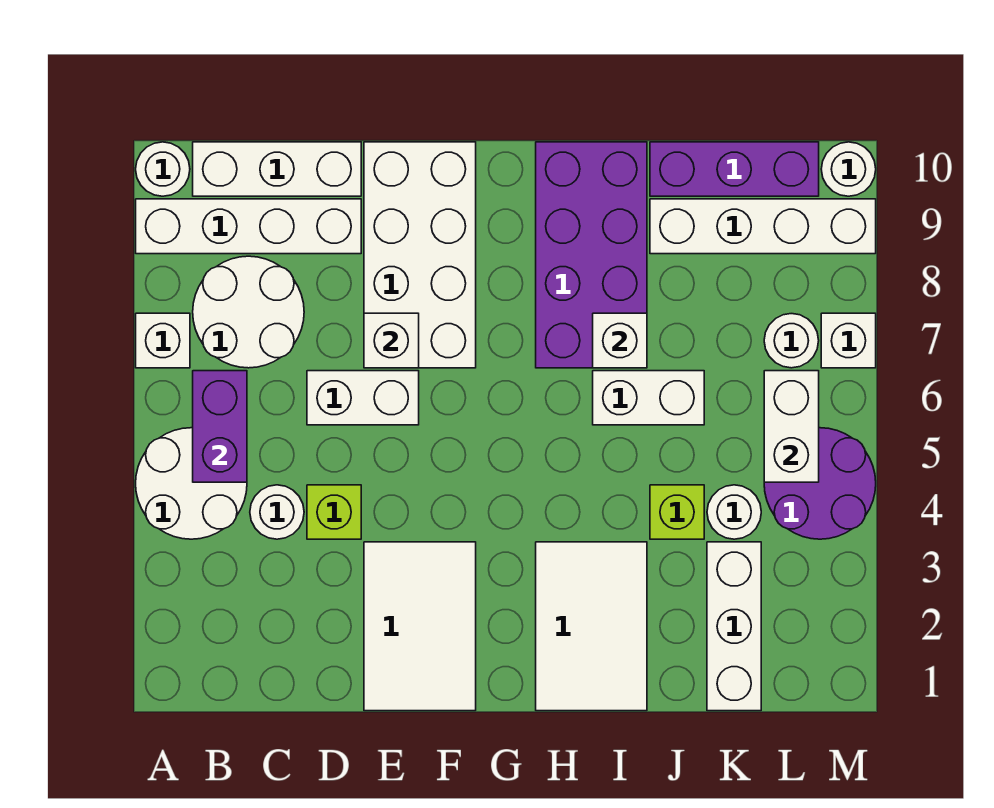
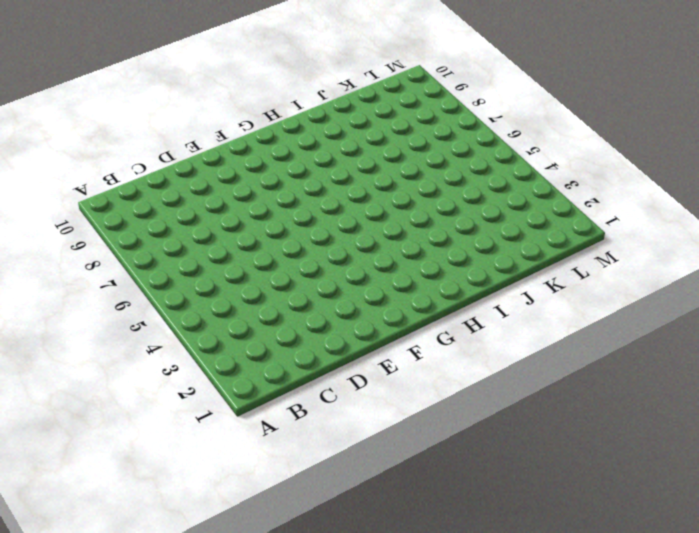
none -> white round brick A4:B5 level 1
none -> white brick A7 level 1
none -> white brick A9:D9 level 1

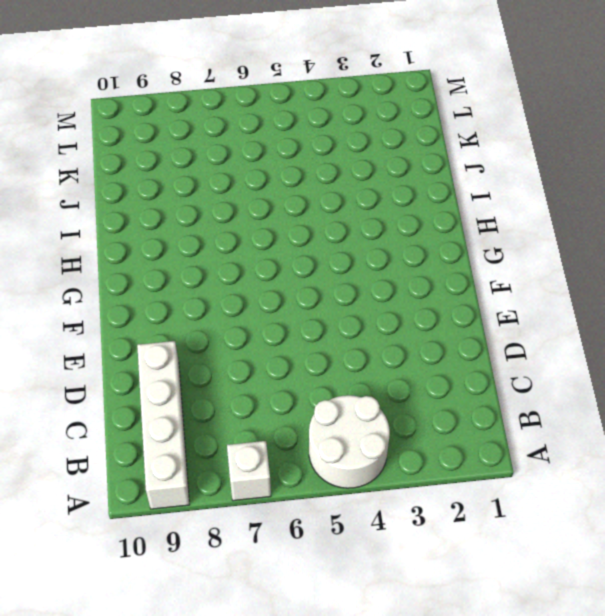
none -> white round brick A10 level 1
none -> white round brick B7:C8 level 1
none -> white brick B10:D10 level 1

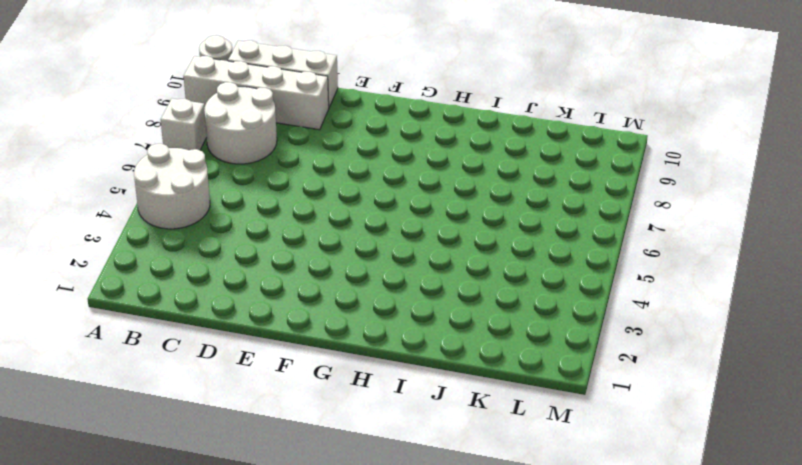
none -> white round brick C4 level 1
none -> lime brick D4 level 1
none -> white brick D6:E6 level 1

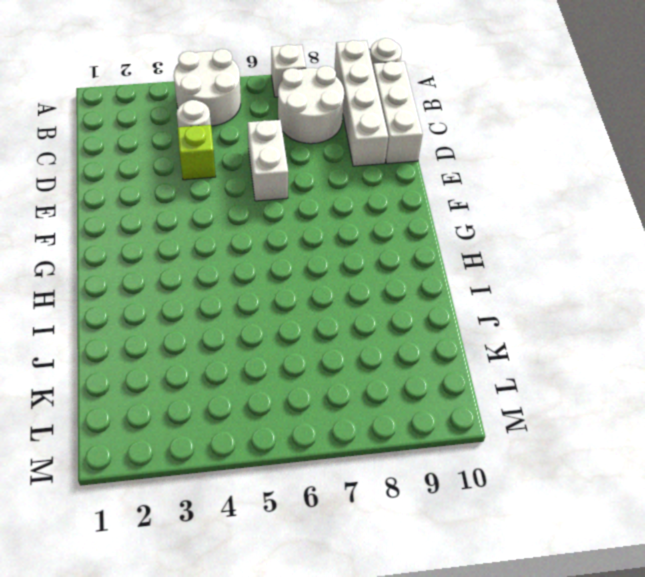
none -> white tile E1:F3 level 1
none -> white brick E7:F10 level 1
none -> white tile H1:I3 level 1

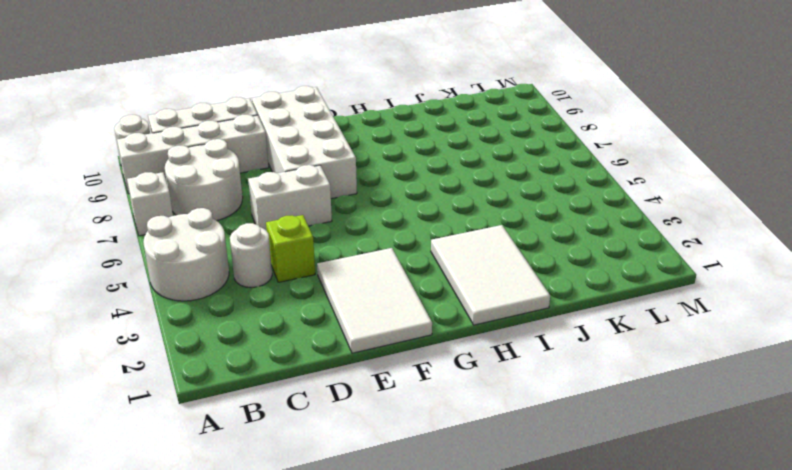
none -> purple brick H7:I10 level 1
none -> white brick I6:J6 level 1
none -> lime brick J4 level 1

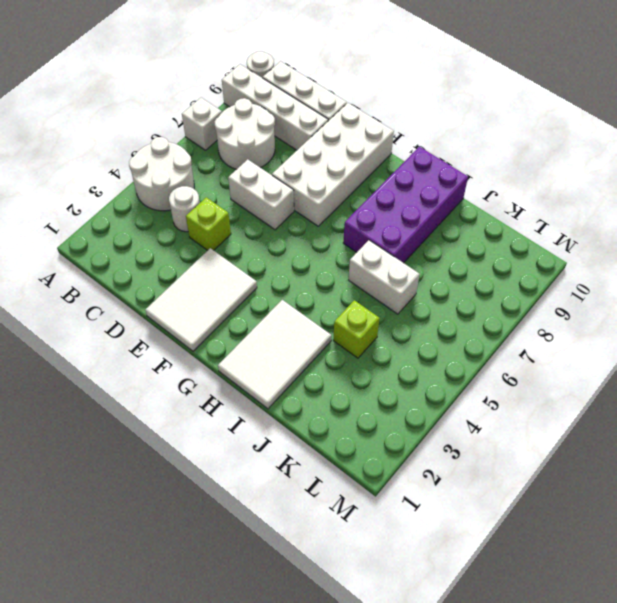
none -> white brick J9:M9 level 1
none -> purple brick J10:L10 level 1
none -> white brick K1:K3 level 1

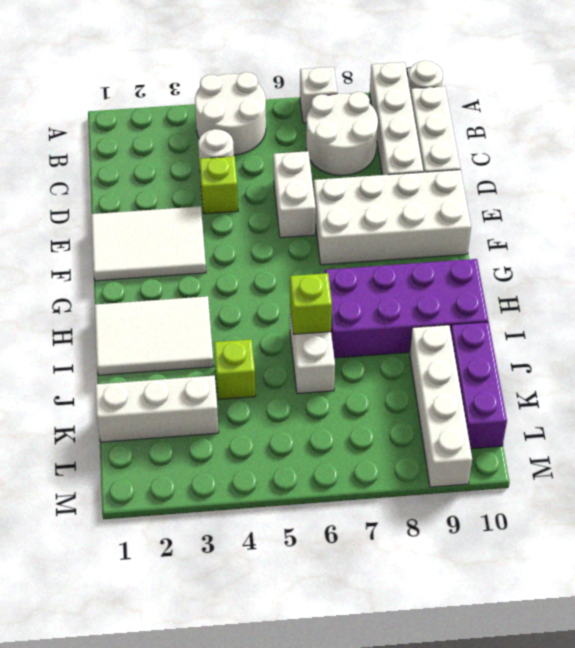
lime brick I6 level 2 -> none
none -> white round brick K4 level 1
none -> purple round brick L4:M5 level 1
none -> white round brick L7 level 1

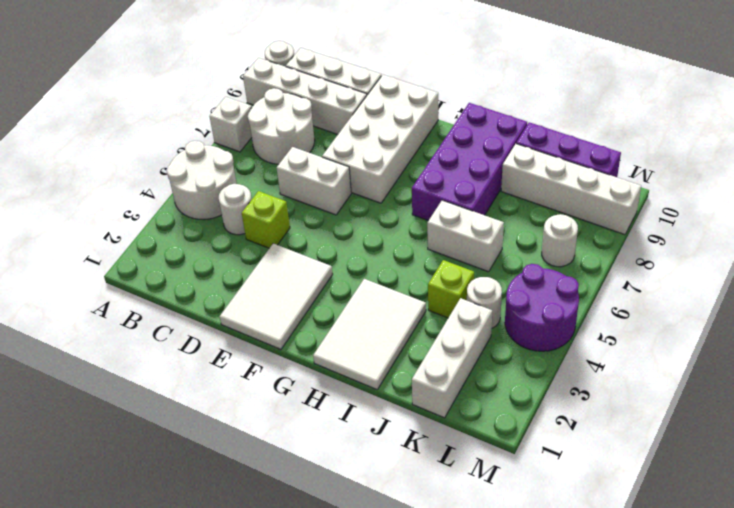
none -> white brick M7 level 1
none -> white round brick M10 level 1
none -> purple brick B5:B6 level 2

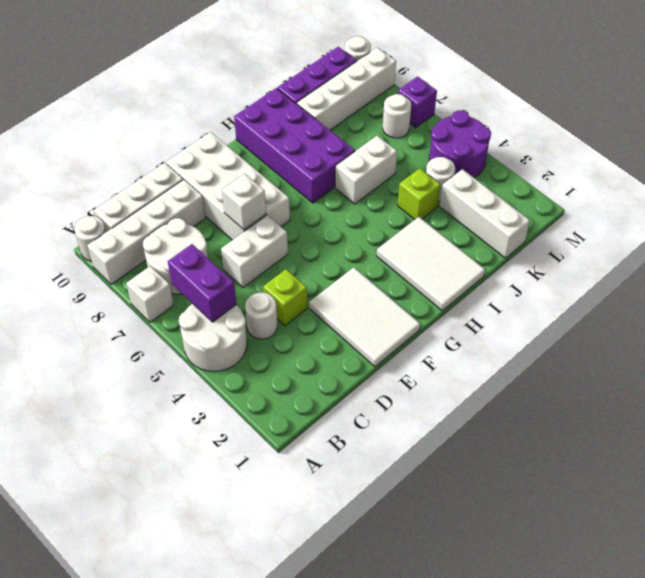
purple brick M7 level 1 -> white brick M7 level 1
none -> white brick I7 level 2
none -> white brick L5:L6 level 2

